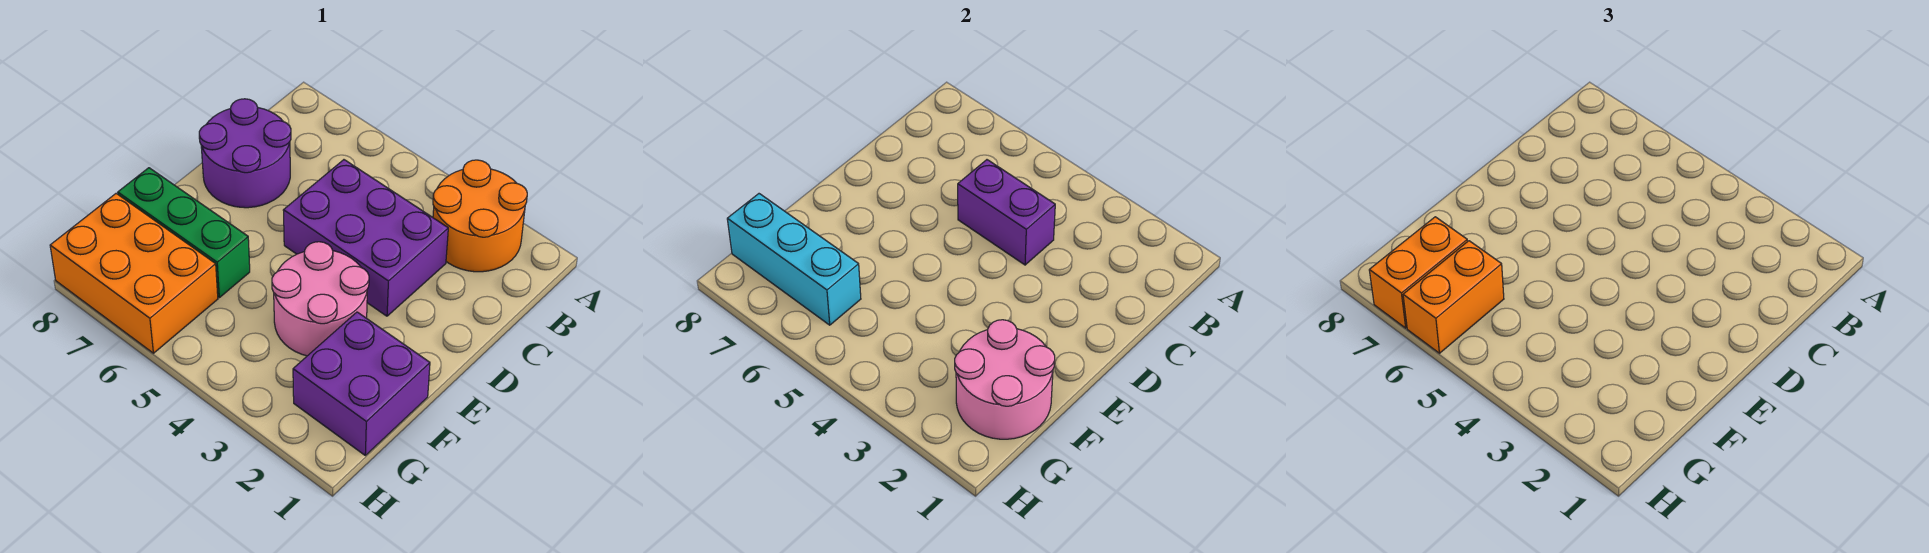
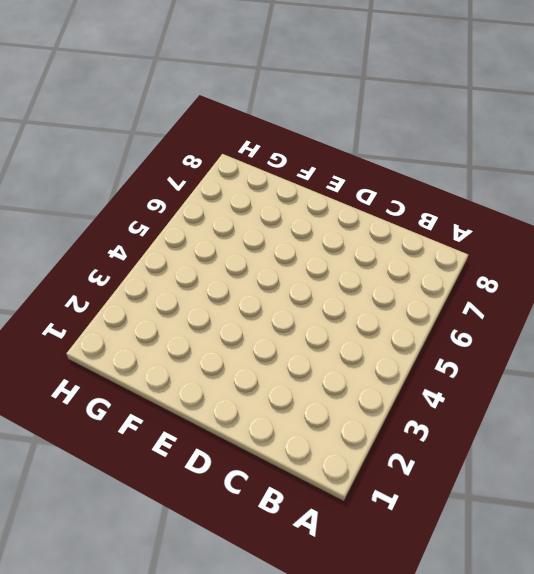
none -> orange round brick A2:B3 level 1
none -> purple brick C3:D5 level 1
none -> purple round brick C7:D8 level 1

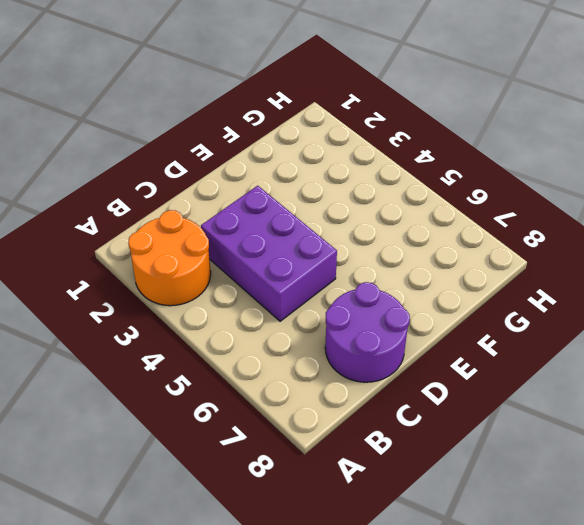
none -> pink round brick E3:F4 level 1
none -> purple brick F1:G2 level 1
none -> green brick F6:F8 level 1

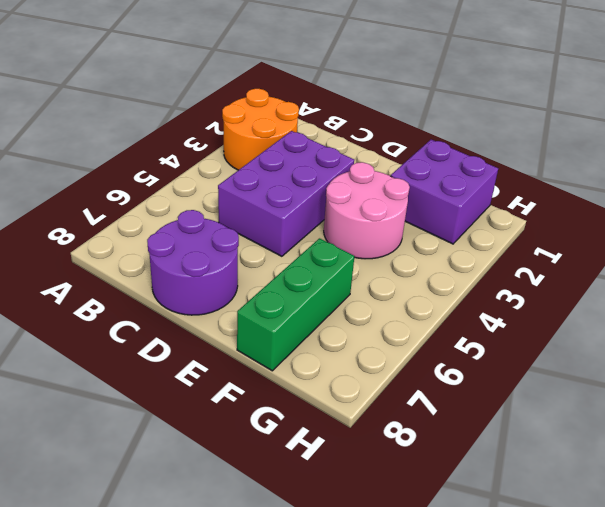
none -> orange brick G6:H8 level 1
none -> purple brick C4:C5 level 2
none -> pink round brick F1:G2 level 2

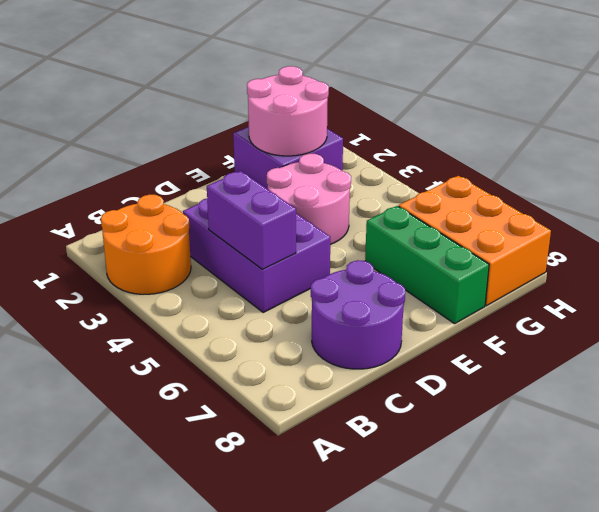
none -> cyan brick G6:G8 level 2
none -> orange brick G6:H6 level 3
none -> orange brick G7:H7 level 3

